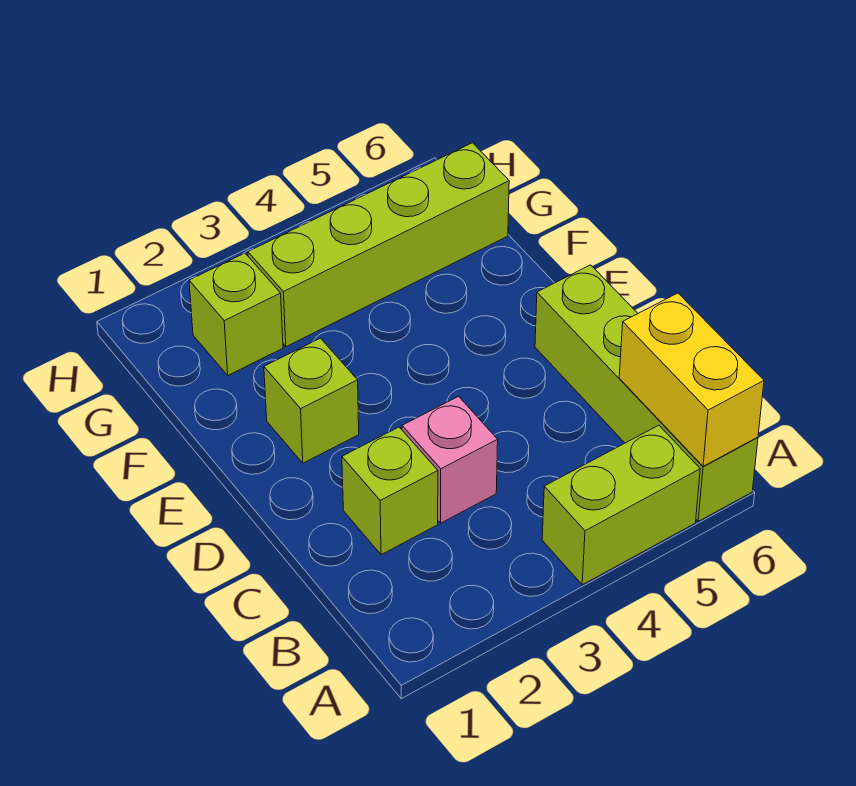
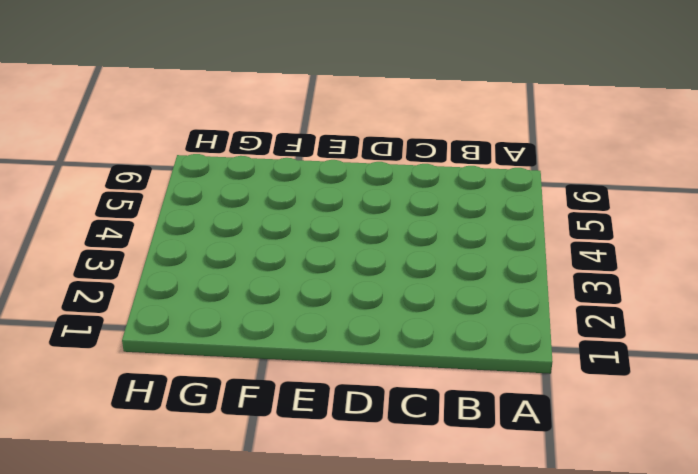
none -> lime brick A4:A5 level 1
none -> lime brick A6:D6 level 1

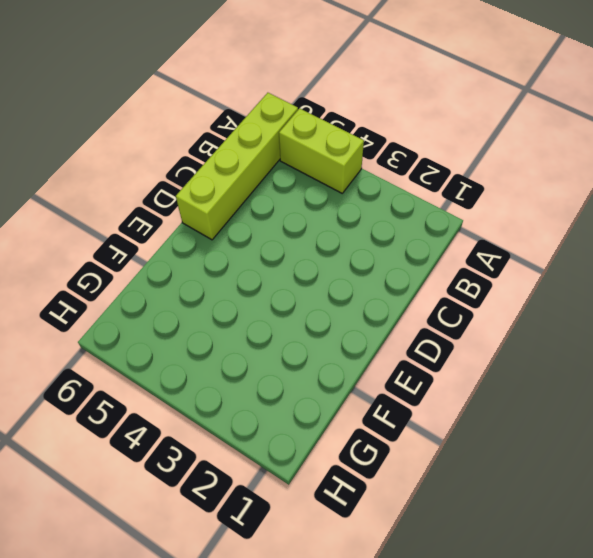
none -> lime brick C2 level 1
none -> pink brick C3 level 1

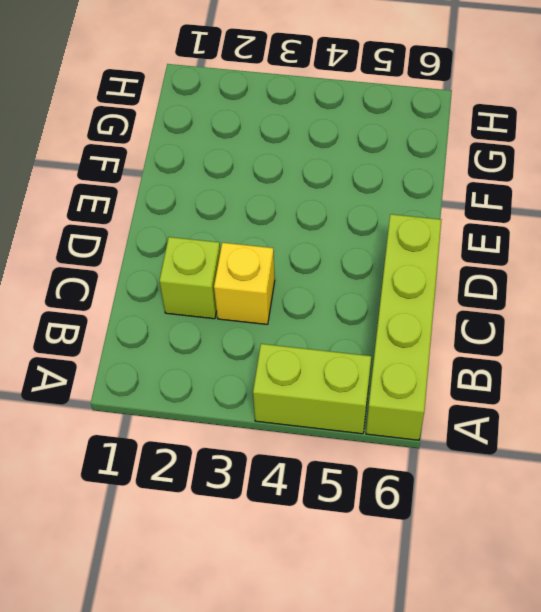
yellow brick C3 level 1 -> pink brick C3 level 1
none -> lime brick E2 level 1
none -> lime brick G2 level 1

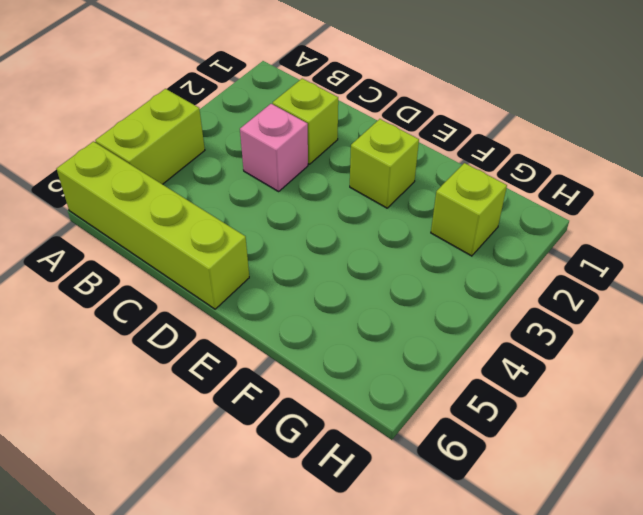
none -> lime brick G3:G6 level 1
none -> yellow brick A6:B6 level 2

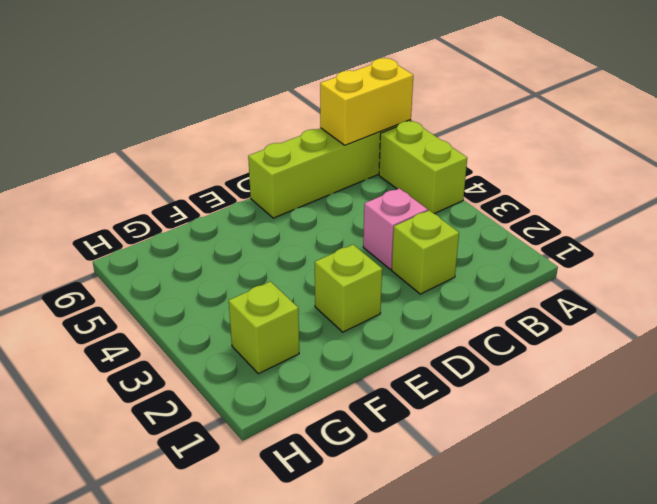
none -> lime brick G3:G6 level 1

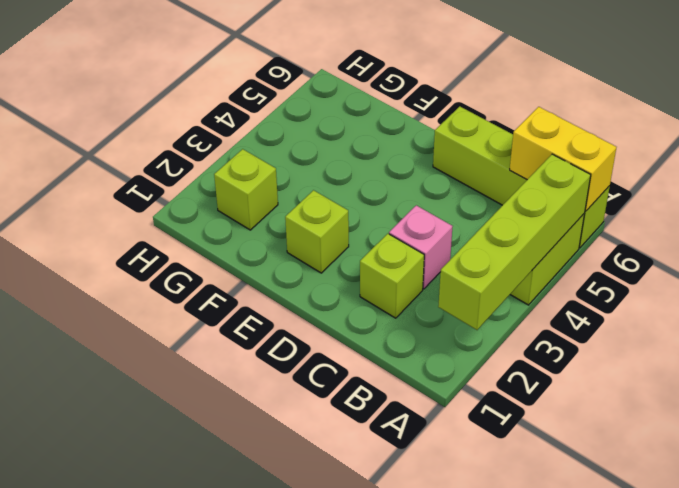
lime brick A2:A5 level 2 -> lime brick G3:G6 level 1

